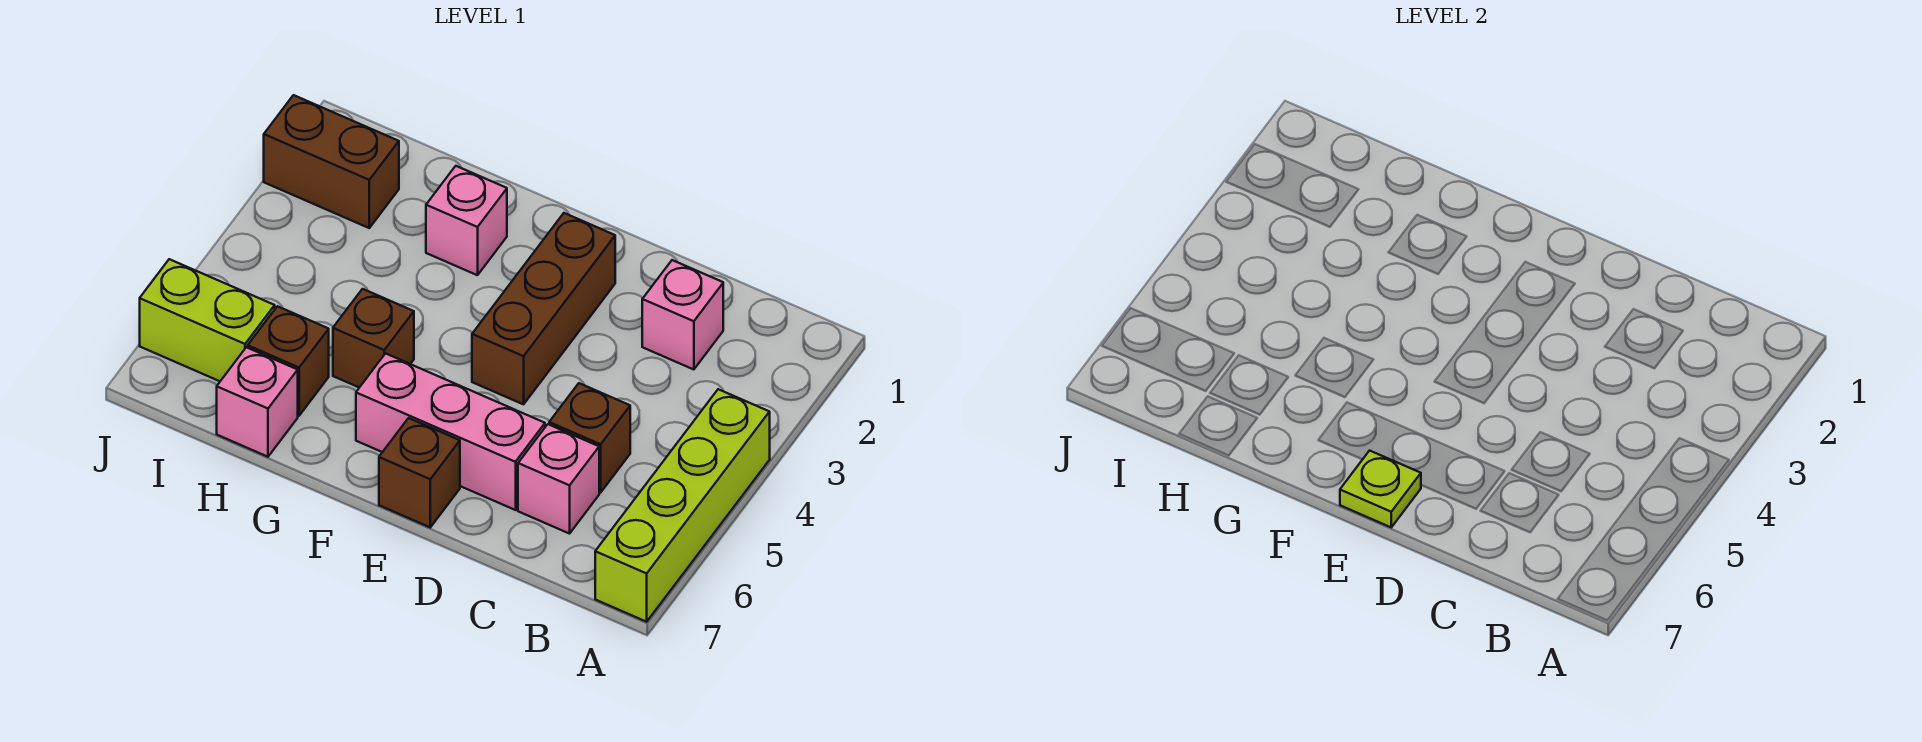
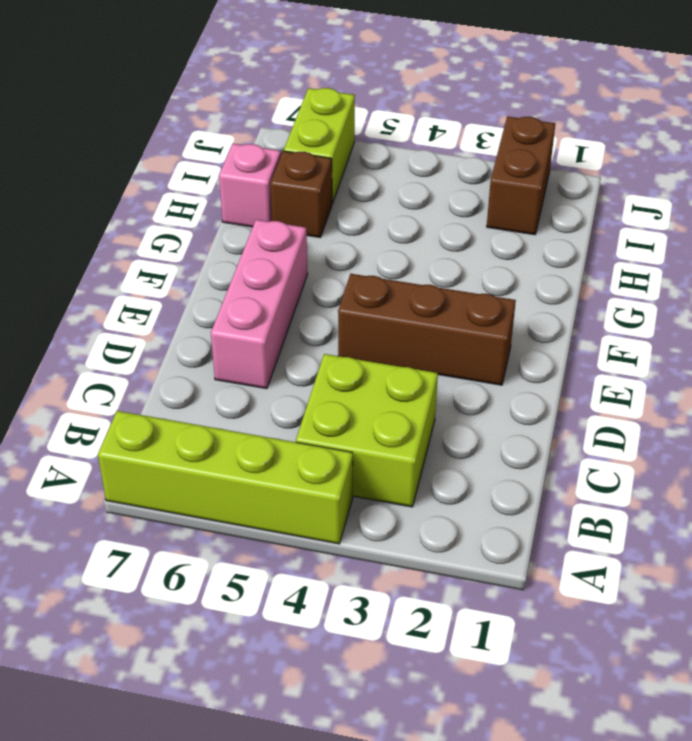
lime brick B3:C4 level 1 -> none
none -> pink brick C2 level 1
none -> brown brick C5 level 1
none -> pink brick C6 level 1

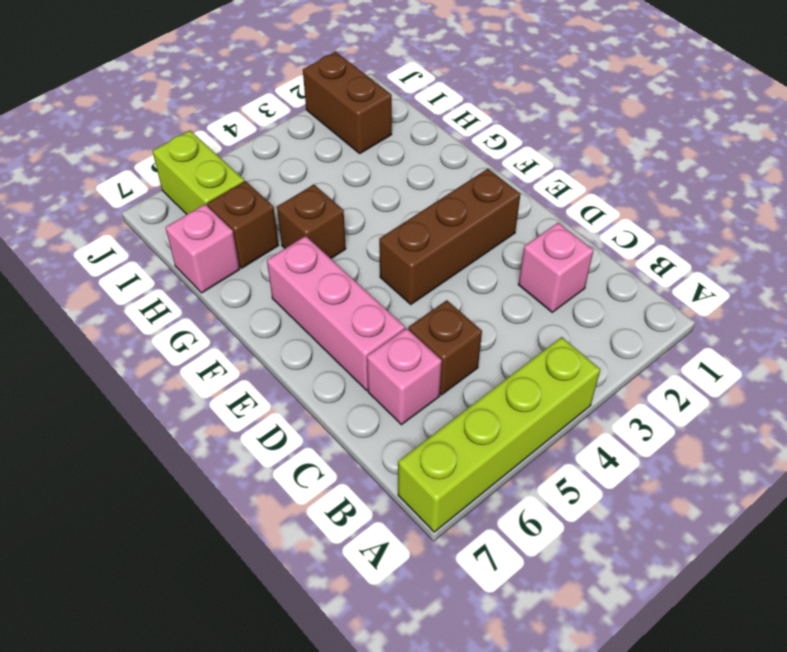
none -> brown brick E7 level 1
none -> pink brick G2 level 1
none -> lime plate E7 level 2

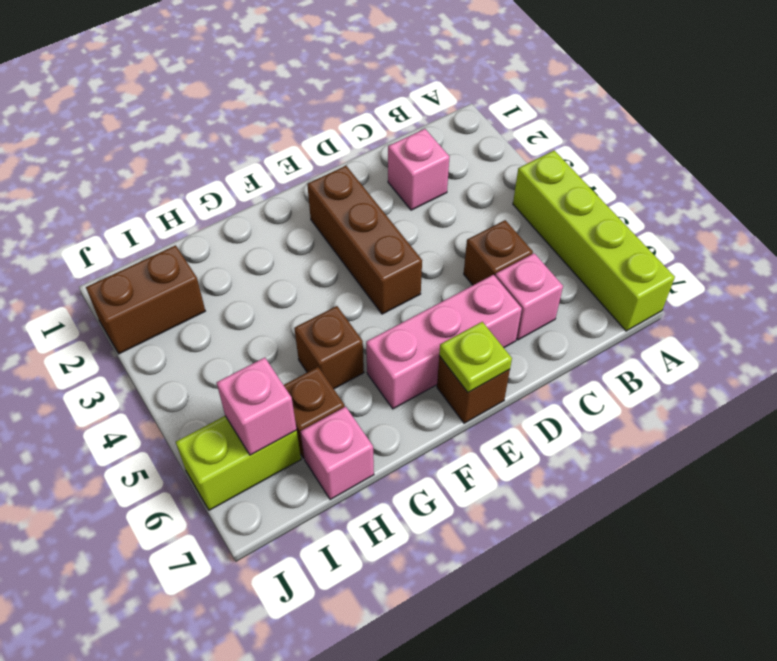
pink brick I6 level 2 -> pink brick G2 level 1

